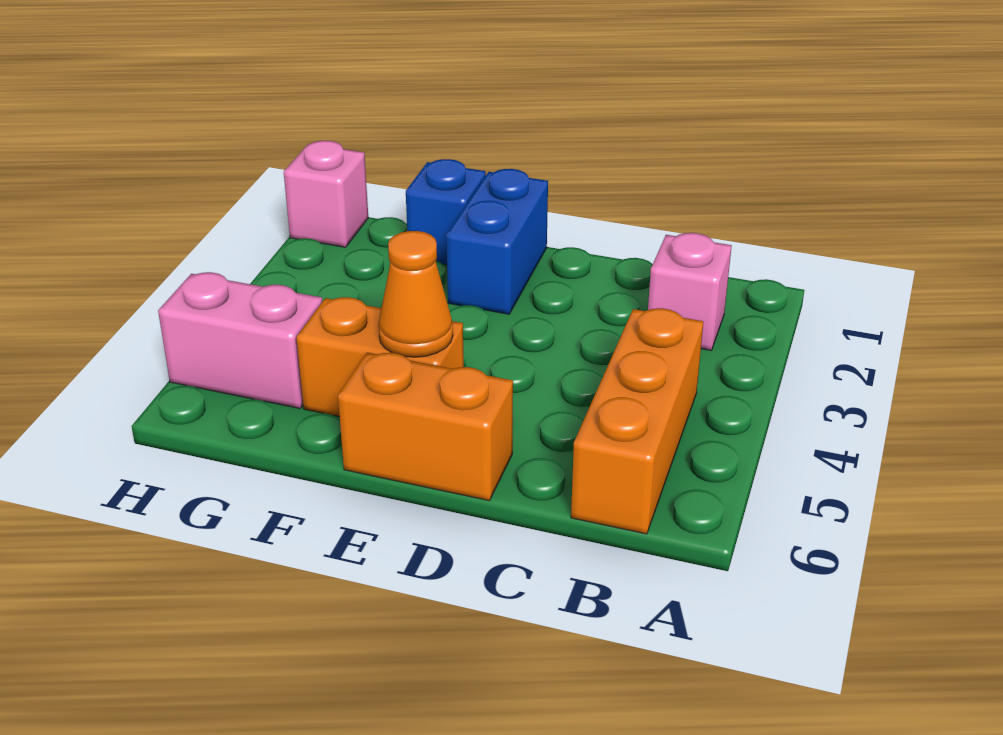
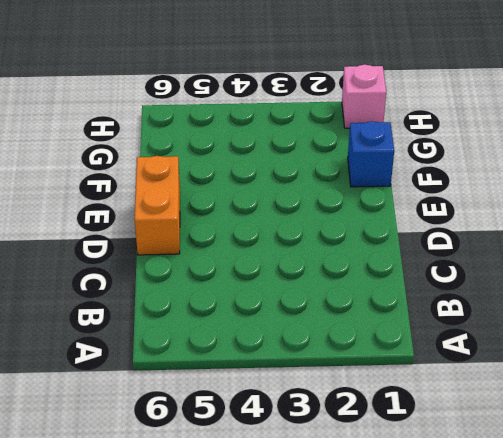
none -> pink brick B2 level 1
none -> orange brick B4:B6 level 1

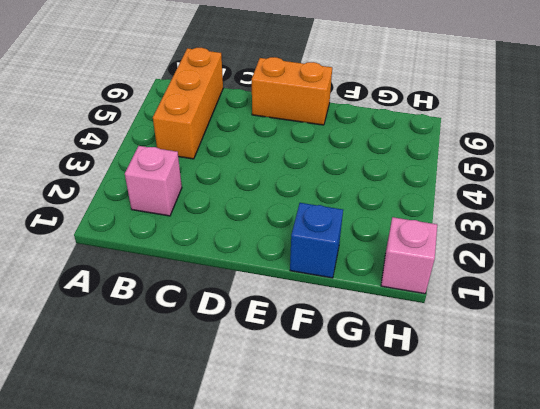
none -> blue brick E1:E2 level 1
none -> orange brick E5:F5 level 1

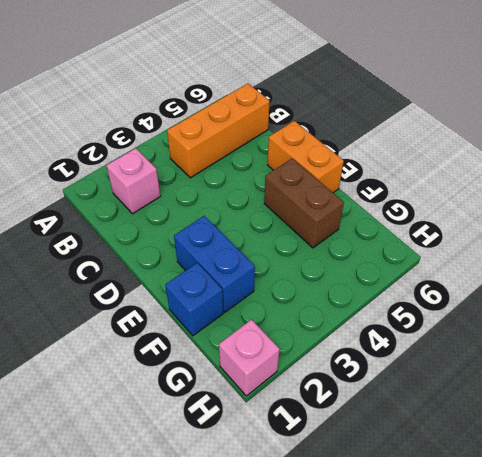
blue brick E2:F2 level 1 -> blue brick E1:E2 level 1
brown brick E5:F5 level 1 -> orange brick E5:F5 level 1
none -> pink brick G5:H5 level 1
none -> orange cone E5 level 2

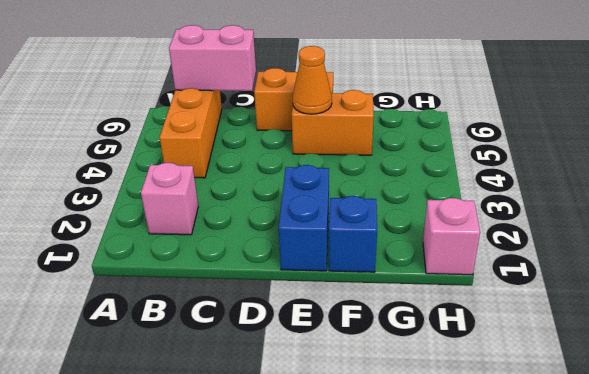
pink brick B6:C6 level 2 -> pink brick G5:H5 level 1

